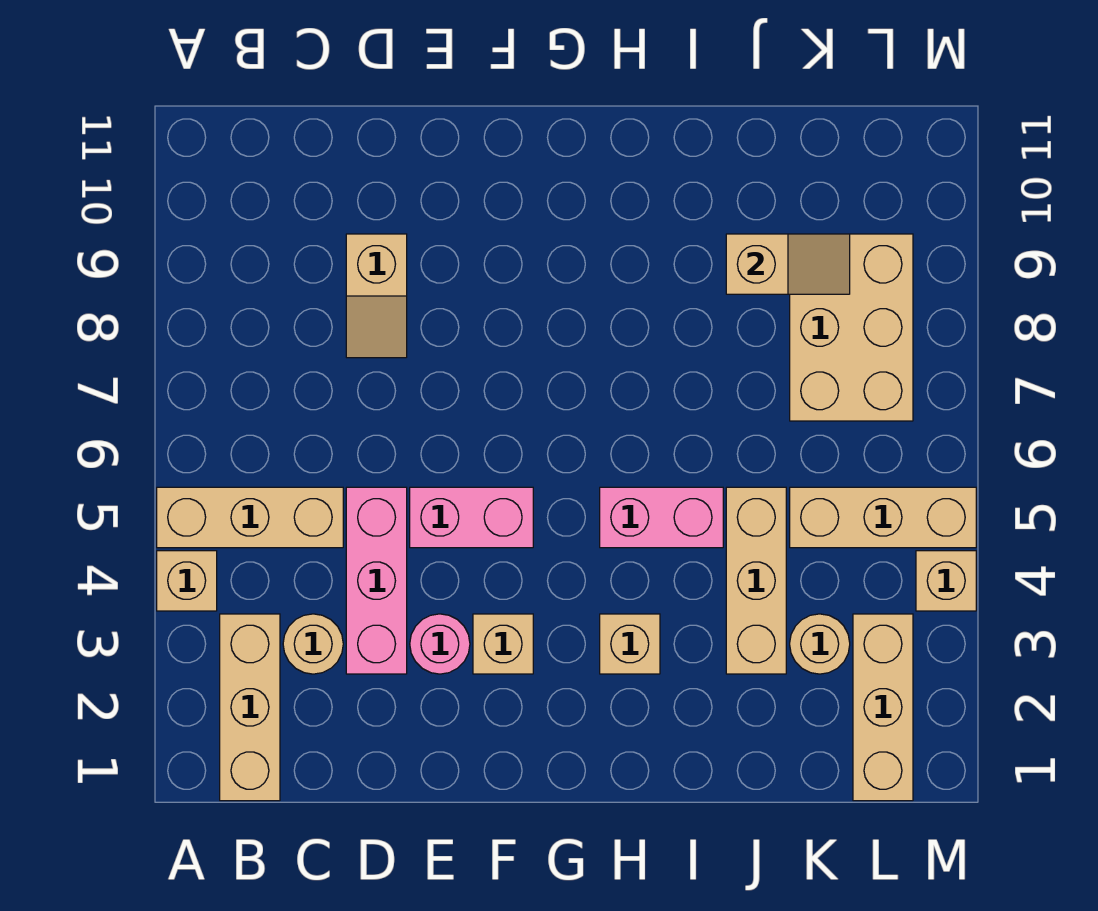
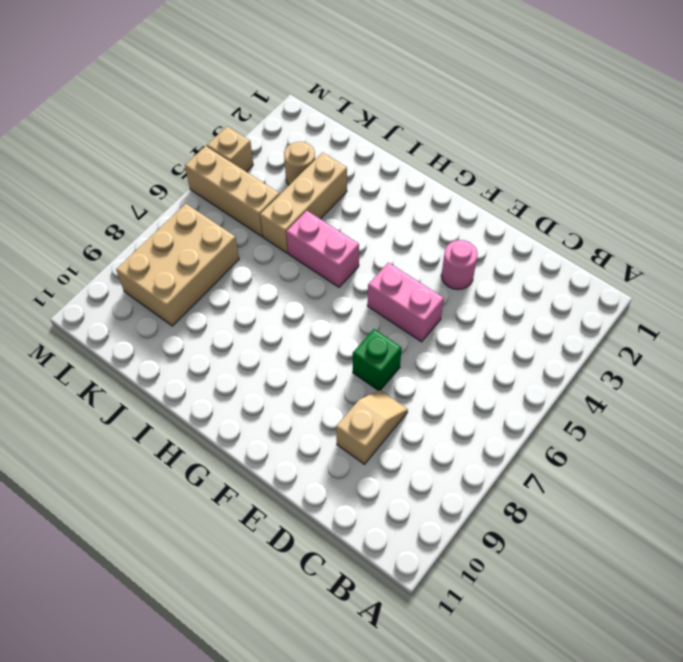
green brick E7 level 1 -> none
none -> tan brick A4 level 1
none -> tan brick A5:C5 level 1
none -> tan brick B1:B3 level 1

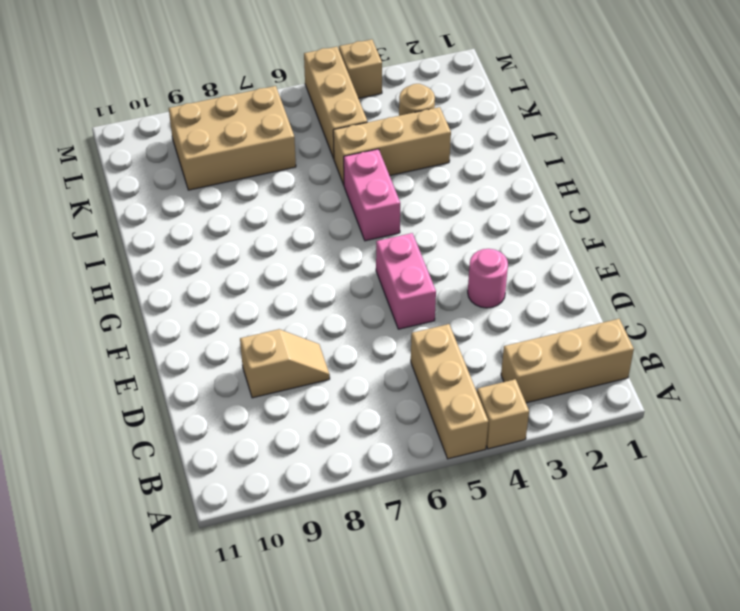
none -> tan round brick C3 level 1
none -> pink brick D3:D5 level 1
none -> tan brick F3 level 1

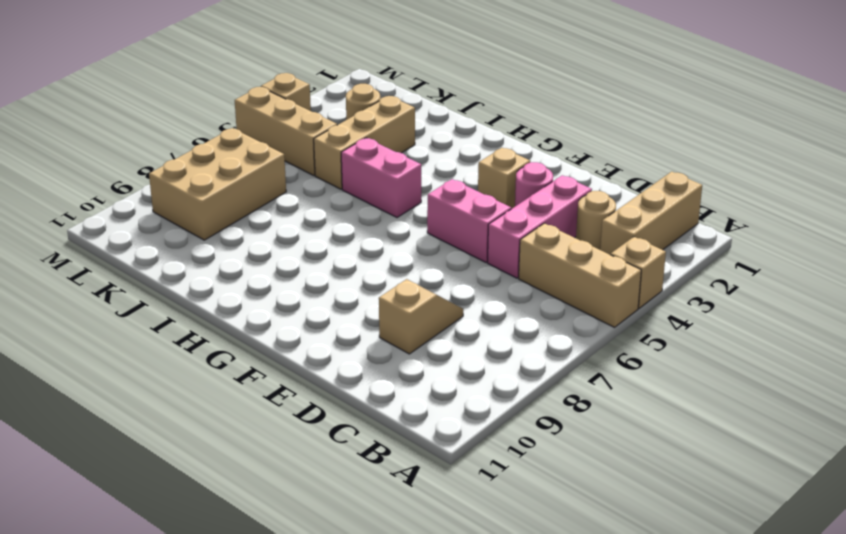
none -> tan brick H3 level 1
none -> tan brick L1:L3 level 1
none -> tan slope J9:K9 level 2 top J

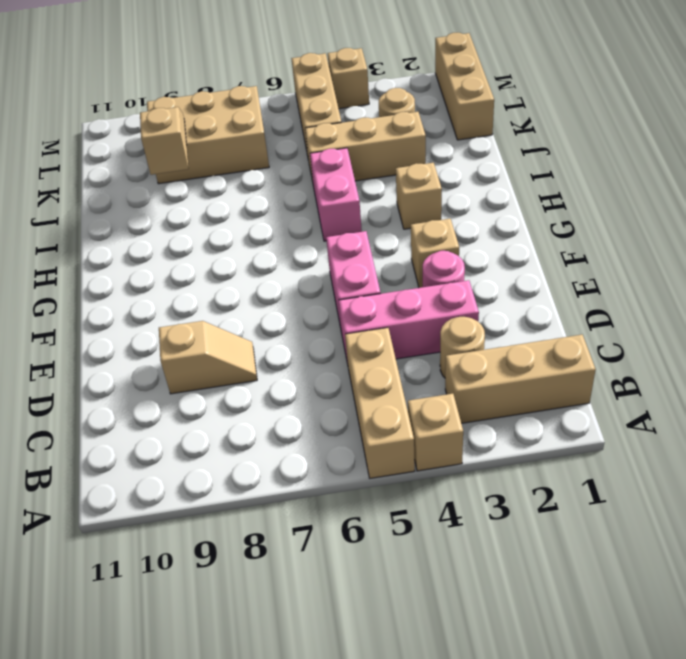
tan brick K1:M1 level 1 -> tan brick L1:L3 level 1

